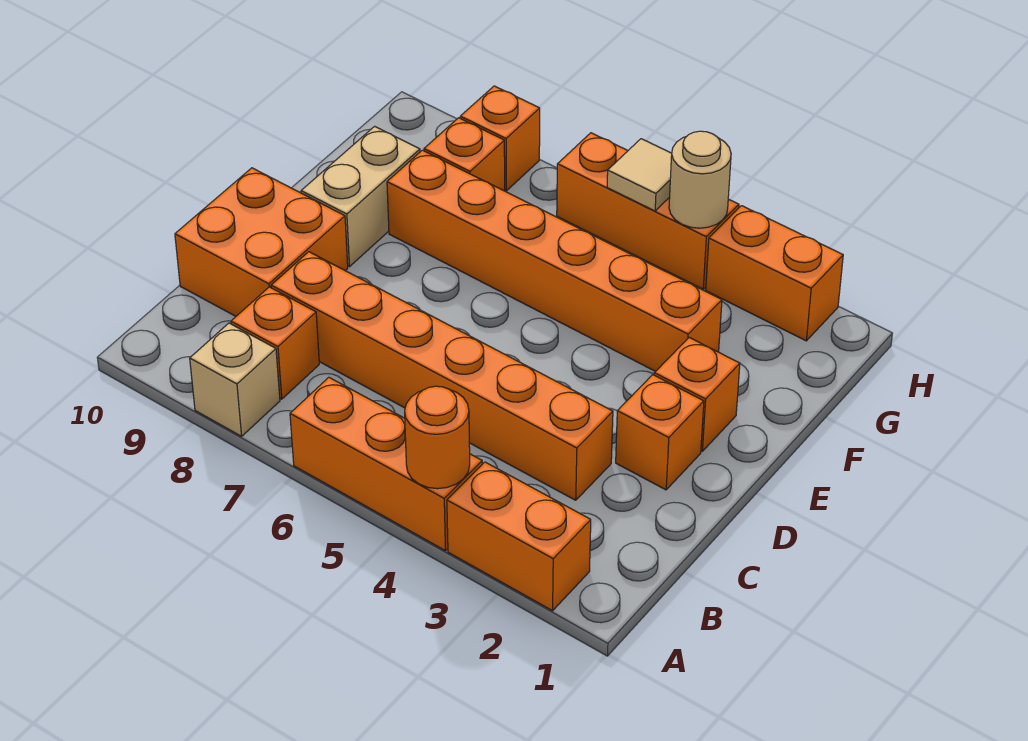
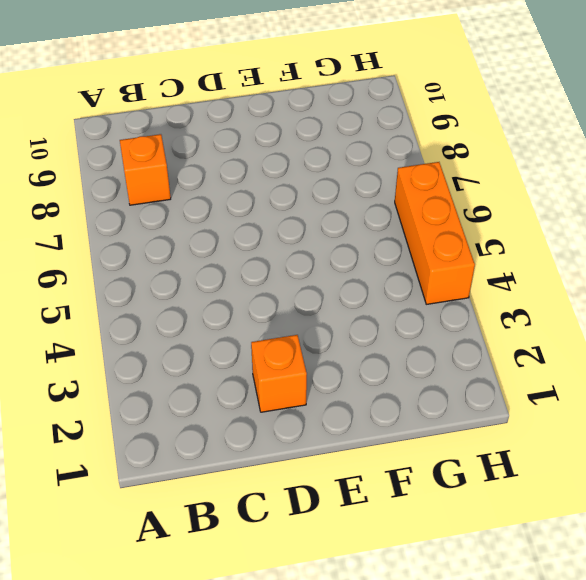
none -> orange brick A2:A3 level 1
none -> orange brick A4:A6 level 1
none -> tan brick A8 level 1

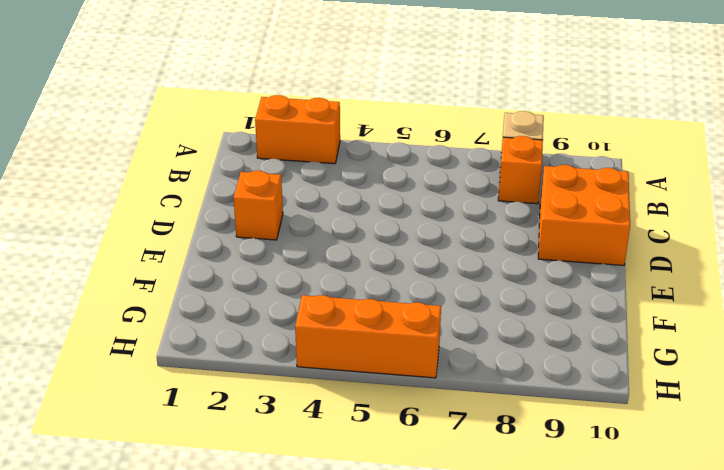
none -> orange brick A4:A6 level 1
none -> orange brick C3:C8 level 1
none -> orange brick E2 level 1

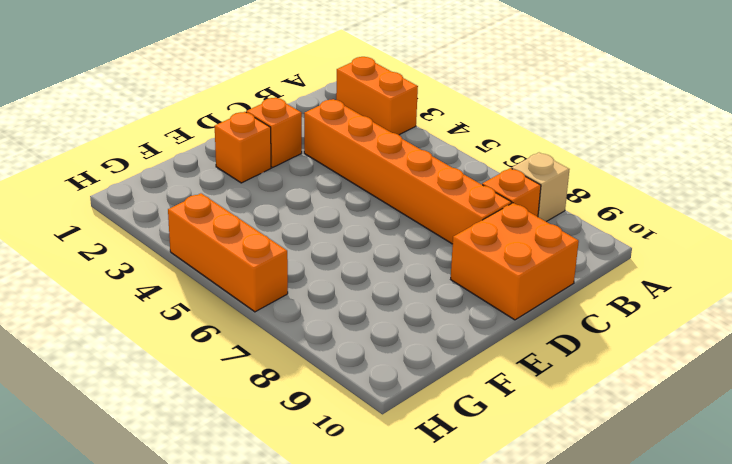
none -> orange brick A4:A6 level 1
none -> tan brick E9:F9 level 1
none -> orange brick F3:F8 level 1

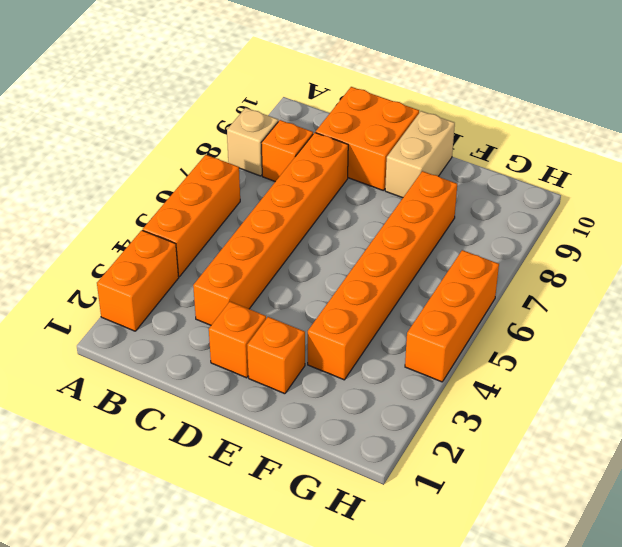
tan brick E9:E10 level 1 -> tan brick E9:F9 level 1
none -> orange brick G8 level 1
none -> orange brick H2:H3 level 1
none -> orange brick H8 level 1

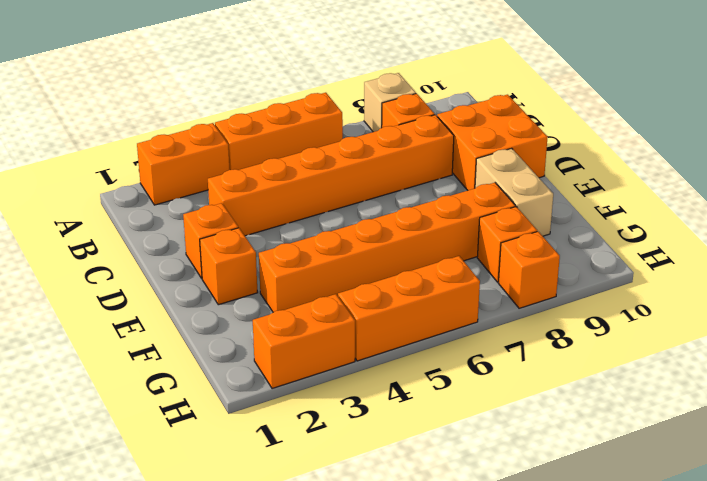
none -> orange round brick A4 level 2
none -> tan round brick H4 level 2
none -> tan tile H5 level 2

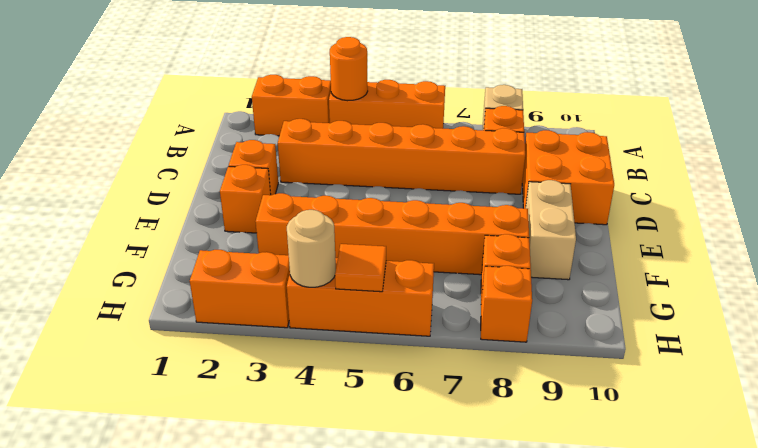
orange tile H5 level 2 -> tan tile H5 level 2

